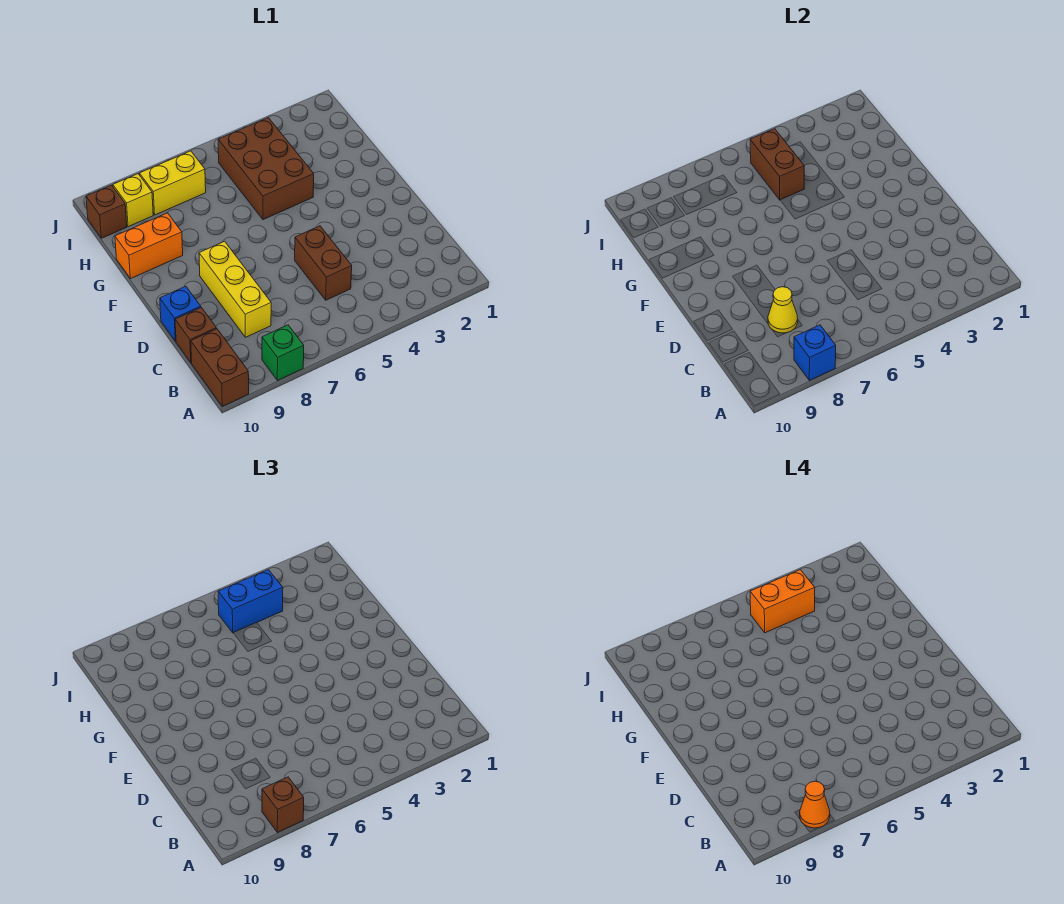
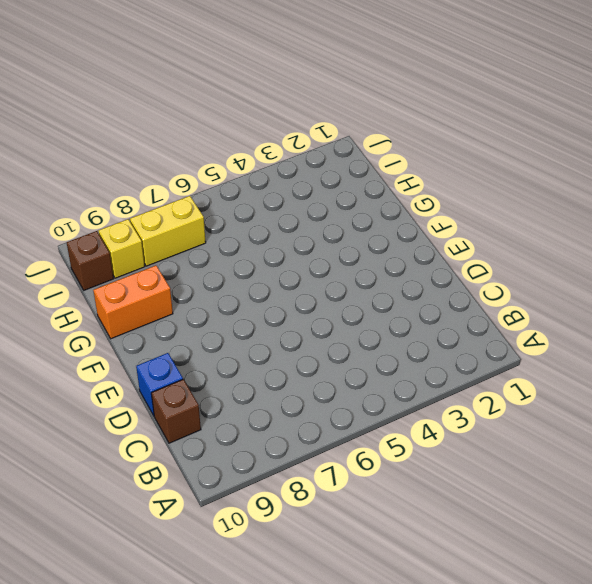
none -> green brick A8 level 1
none -> brown brick A10:B10 level 1
none -> brown brick C5:D5 level 1

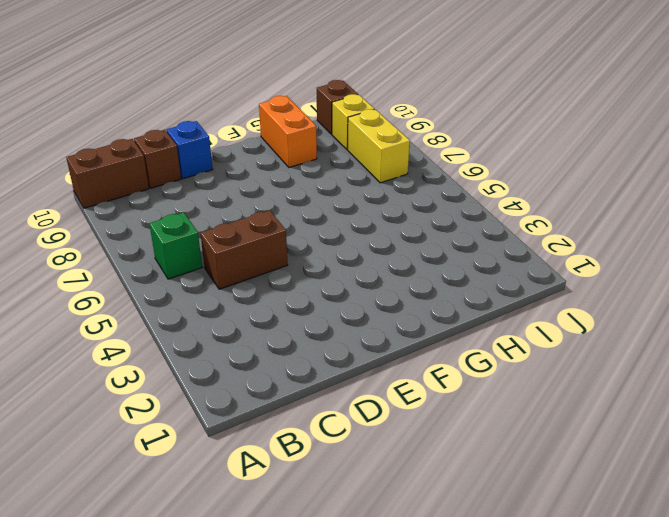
green brick B6 level 1 -> green brick A8 level 1
none -> yellow brick C8:E8 level 1
none -> brown brick G4:I5 level 1
none -> blue brick A8 level 2

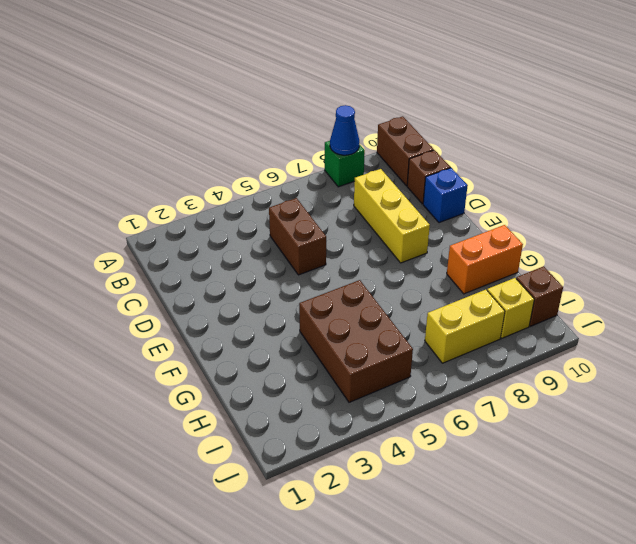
blue cone A8 level 2 -> blue brick A8 level 2
none -> yellow cone C8 level 2
none -> brown brick H5:I5 level 2
none -> brown brick A8 level 3

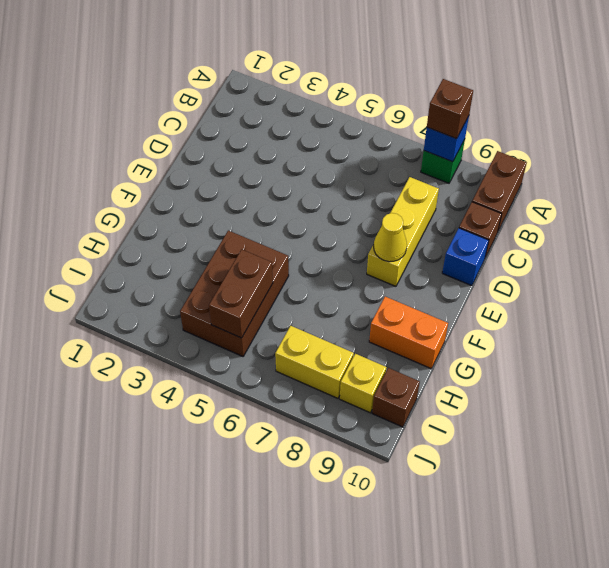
yellow cone E8 level 2 -> yellow cone C8 level 2
none -> brown brick C5:D5 level 1
none -> blue brick I4:I5 level 3
none -> orange cone A8 level 4

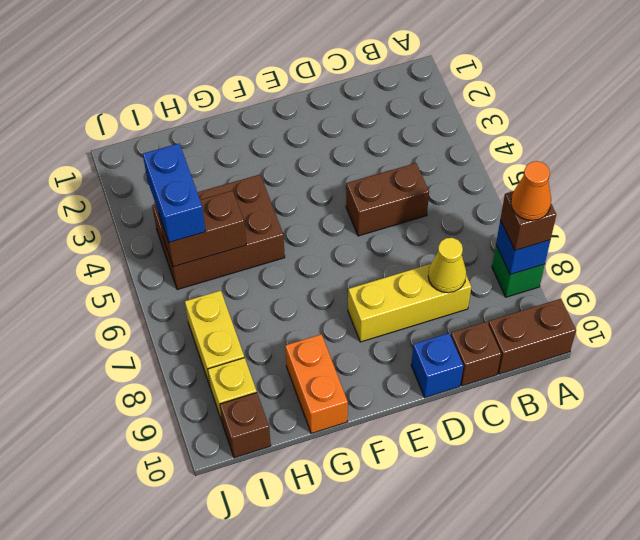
none -> orange brick I4:I5 level 4

